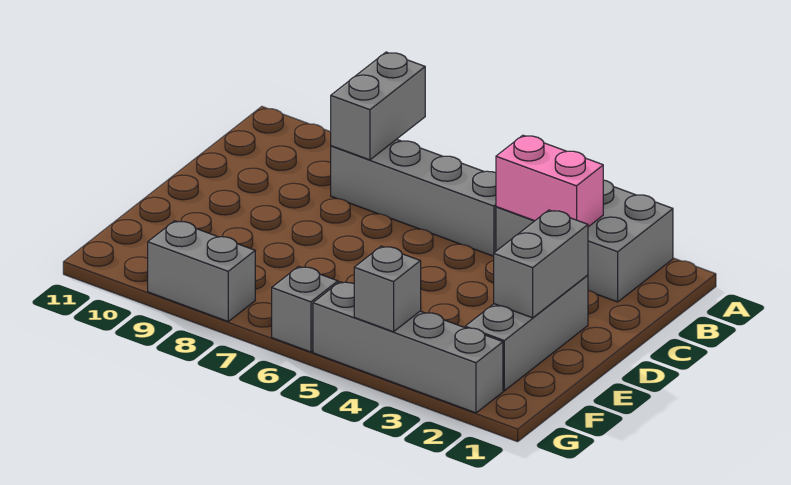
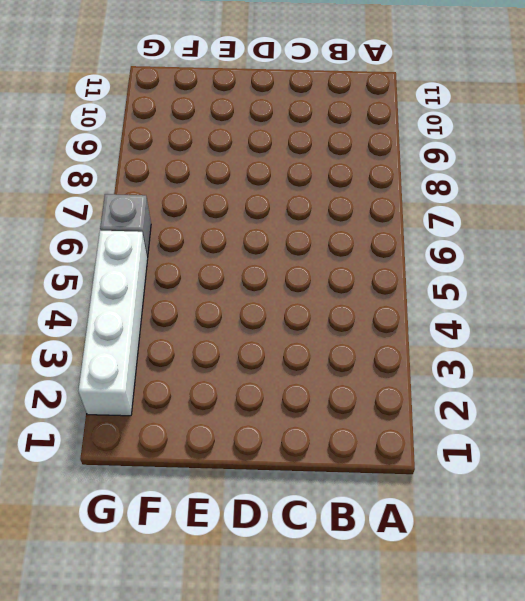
white brick G2:G5 level 1 -> grey brick G2:G5 level 1
none -> grey brick A2:B4 level 1
none -> grey brick B5:B8 level 1

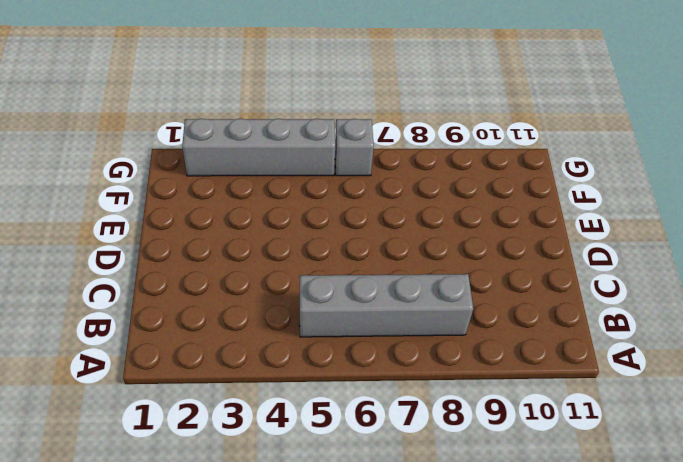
none -> grey brick A2:B4 level 1
none -> grey brick D2:F2 level 1

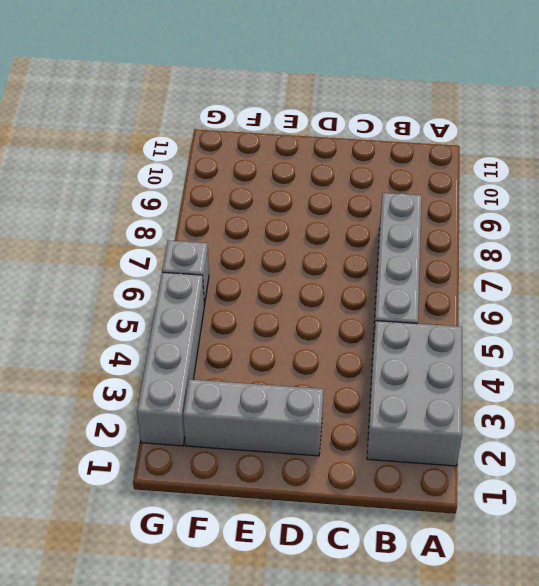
none -> grey brick G8:G9 level 1
none -> grey brick A8:B8 level 2

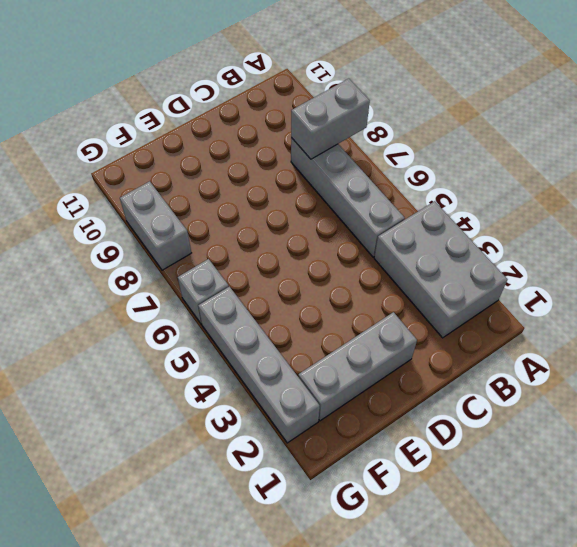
none -> pink brick B3:B4 level 2
none -> grey brick D2:E2 level 2

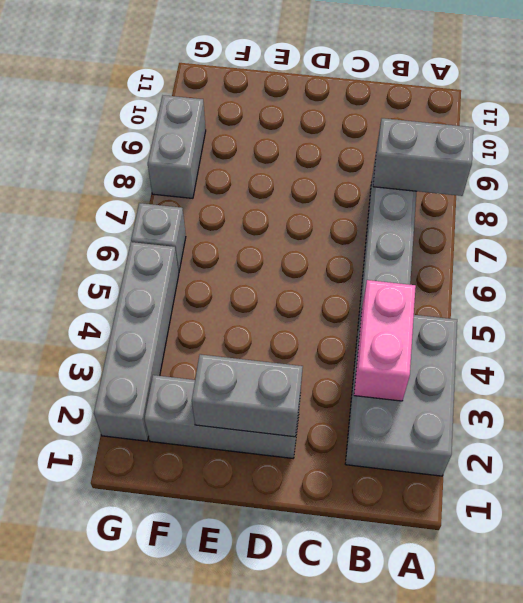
none -> grey brick G4 level 2

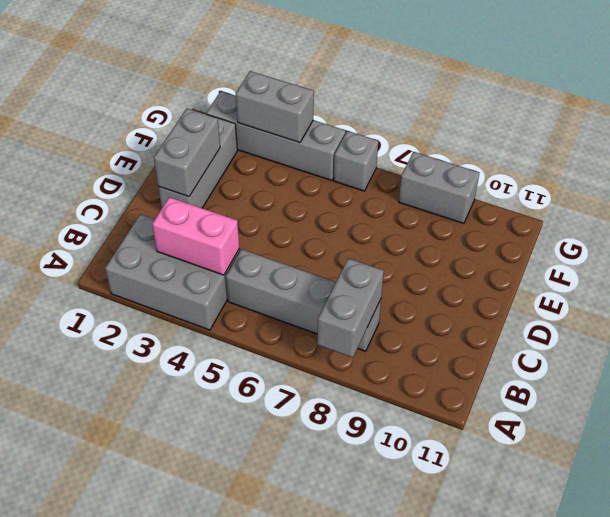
grey brick G3:G4 level 2 -> grey brick G4 level 2

